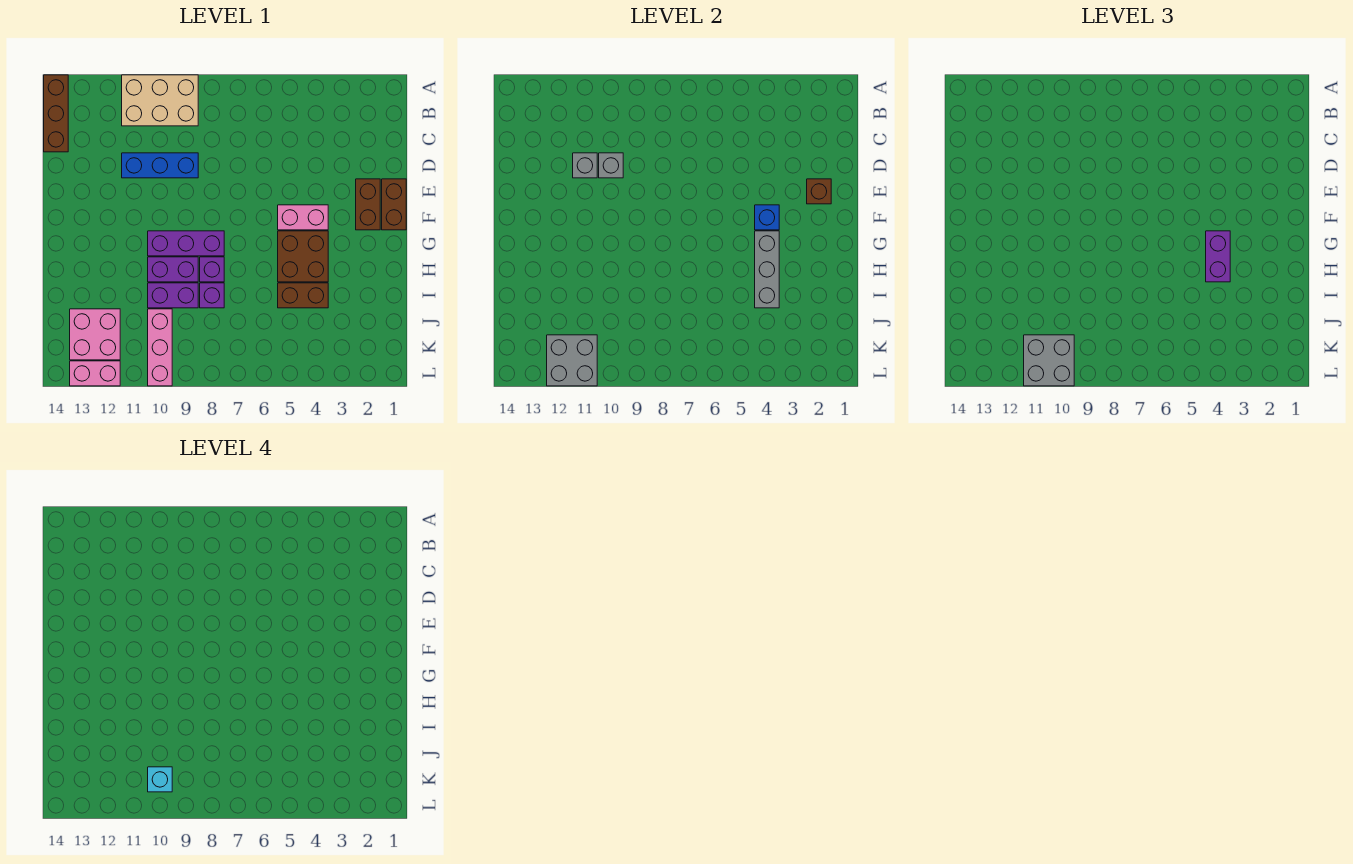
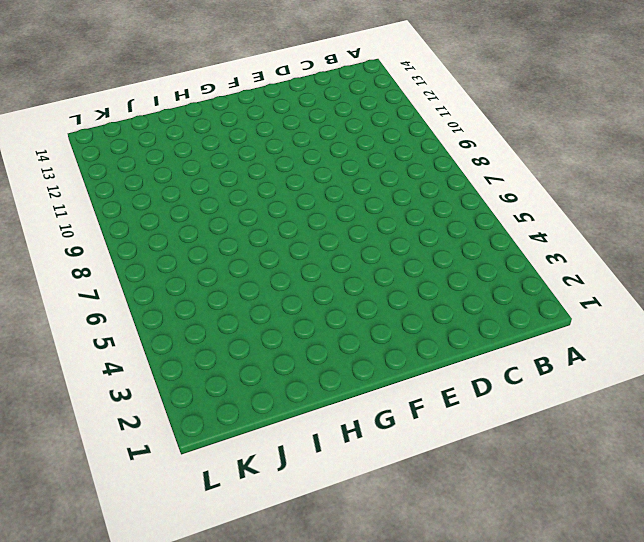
none -> tan brick A9:B11 level 1
none -> brown brick A14:C14 level 1
none -> blue brick D9:D11 level 1

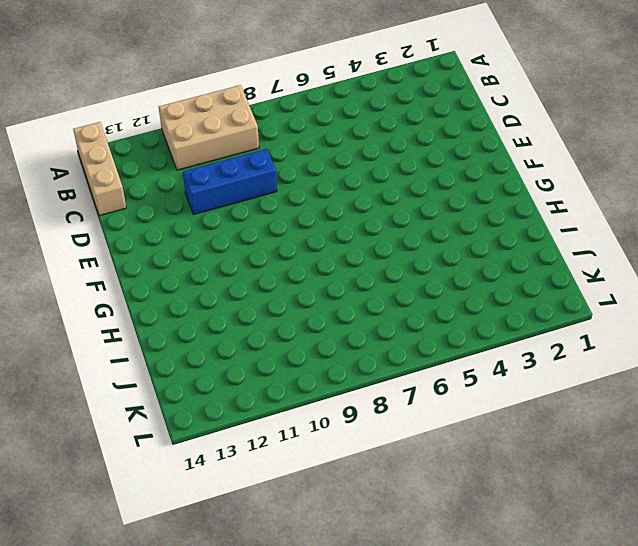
tan brick A14:C14 level 1 -> brown brick A14:C14 level 1
none -> brown brick E1:F1 level 1
none -> brown brick E2:F2 level 1
none -> pink brick F4:F5 level 1

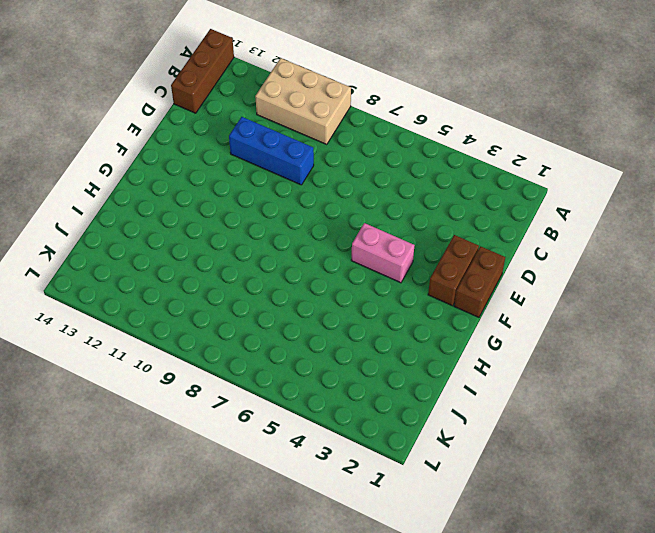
none -> brown brick G4:H5 level 1
none -> purple brick G8:G10 level 1
none -> purple brick H8 level 1

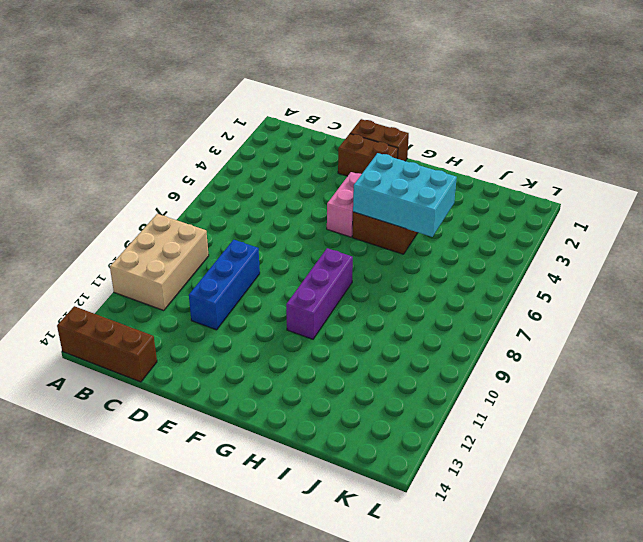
cyan brick G4:I5 level 2 -> grey brick G4:I4 level 2
none -> purple brick H8 level 1
none -> purple brick H9:H10 level 1
none -> brown brick I4:I5 level 1

